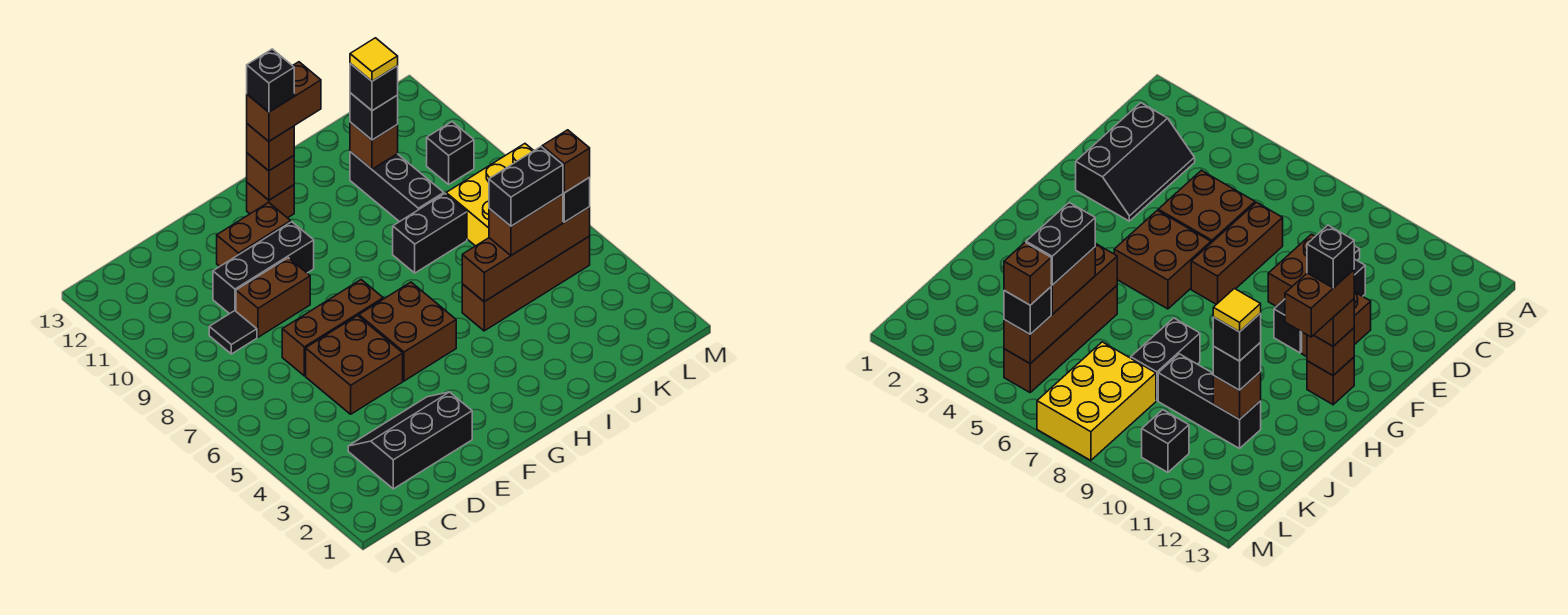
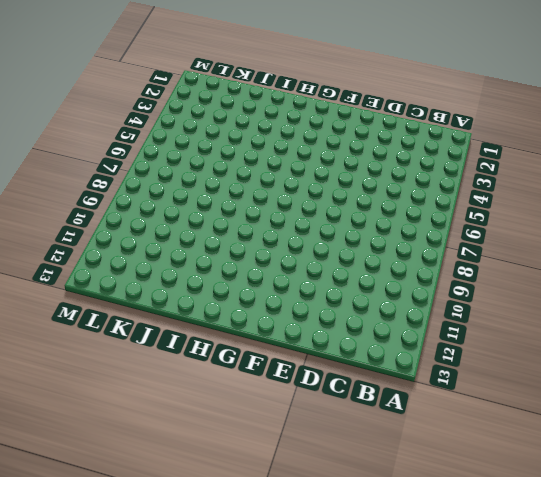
none -> black slope C2:E3 level 1 top 2
none -> black tile C9 level 1
none -> brown brick D5:E6 level 1

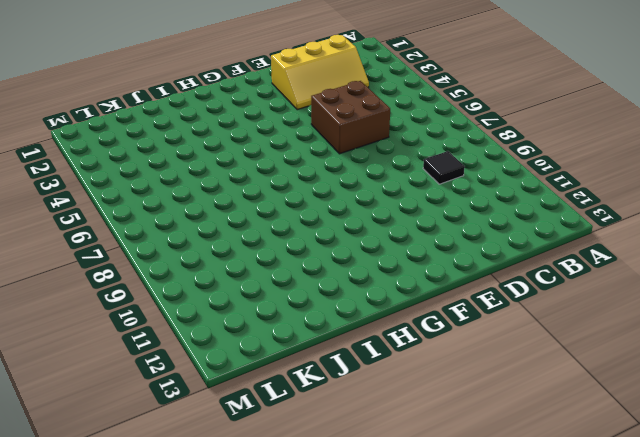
yellow slope C2:E3 level 1 top 2 -> black slope C2:E3 level 1 top 2
none -> brown brick D7:F7 level 1
none -> brown brick D9:E9 level 1
none -> black brick D10:F10 level 1

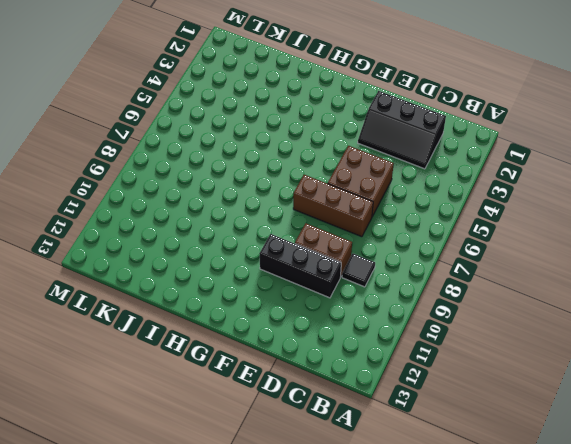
none -> brown brick E11:F11 level 1
none -> brown brick F5:G6 level 1
none -> brown brick G12 level 1

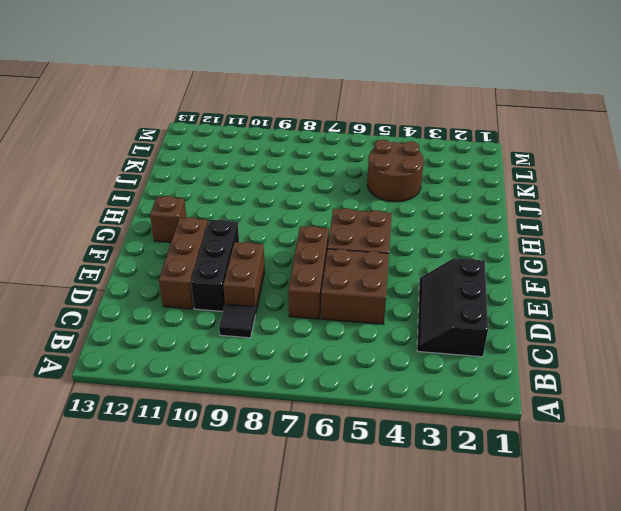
brown brick D11:F11 level 1 -> brown brick E11:F11 level 1
brown round brick J4:K5 level 1 -> brown brick I5:L5 level 1
none -> black brick I8:J8 level 1
none -> black brick J9:J11 level 1
none -> yellow brick K7:M8 level 1

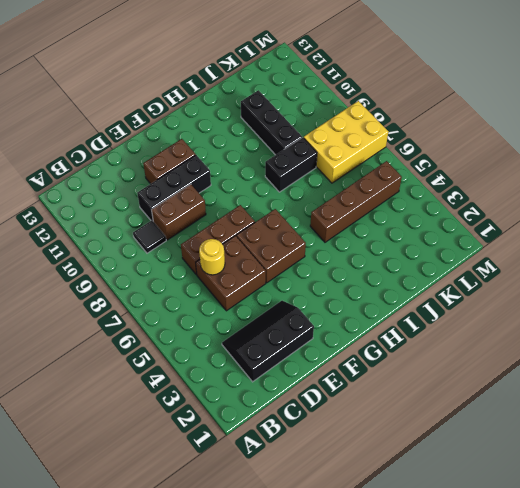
yellow round brick D6 level 2 -> none
none -> brown brick G12 level 1
none -> black brick L10 level 1
none -> brown brick G12 level 2

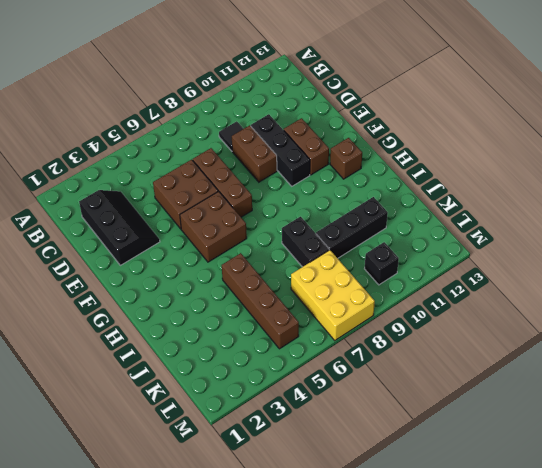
none -> brown brick G12 level 2
none -> brown brick I5:L5 level 2
none -> brown brick J11 level 2

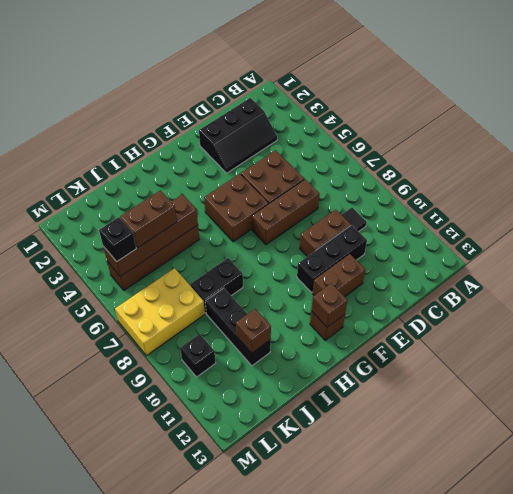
none -> brown brick G12 level 3
none -> black brick J11 level 3
none -> brown brick G12:H12 level 4

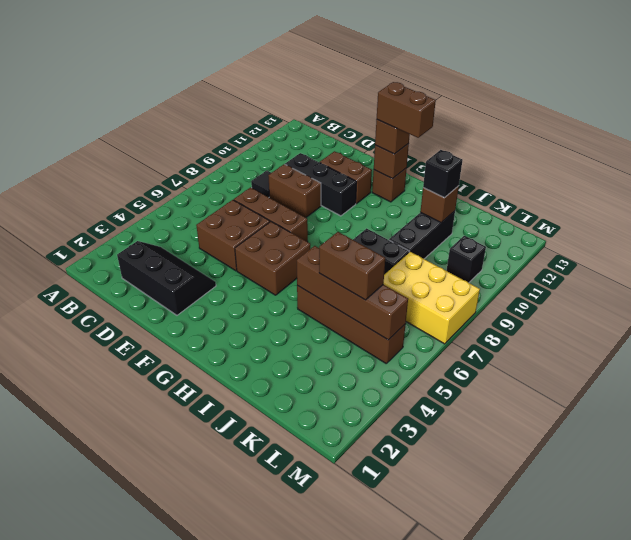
none -> black brick L5 level 3
none -> black brick J5:K5 level 4
none -> black brick J11 level 4

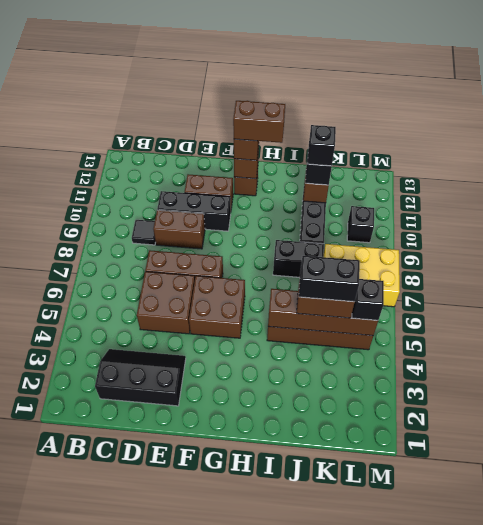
none -> brown brick L5 level 4
none -> black brick G12 level 5
none -> yellow tile J11 level 5

